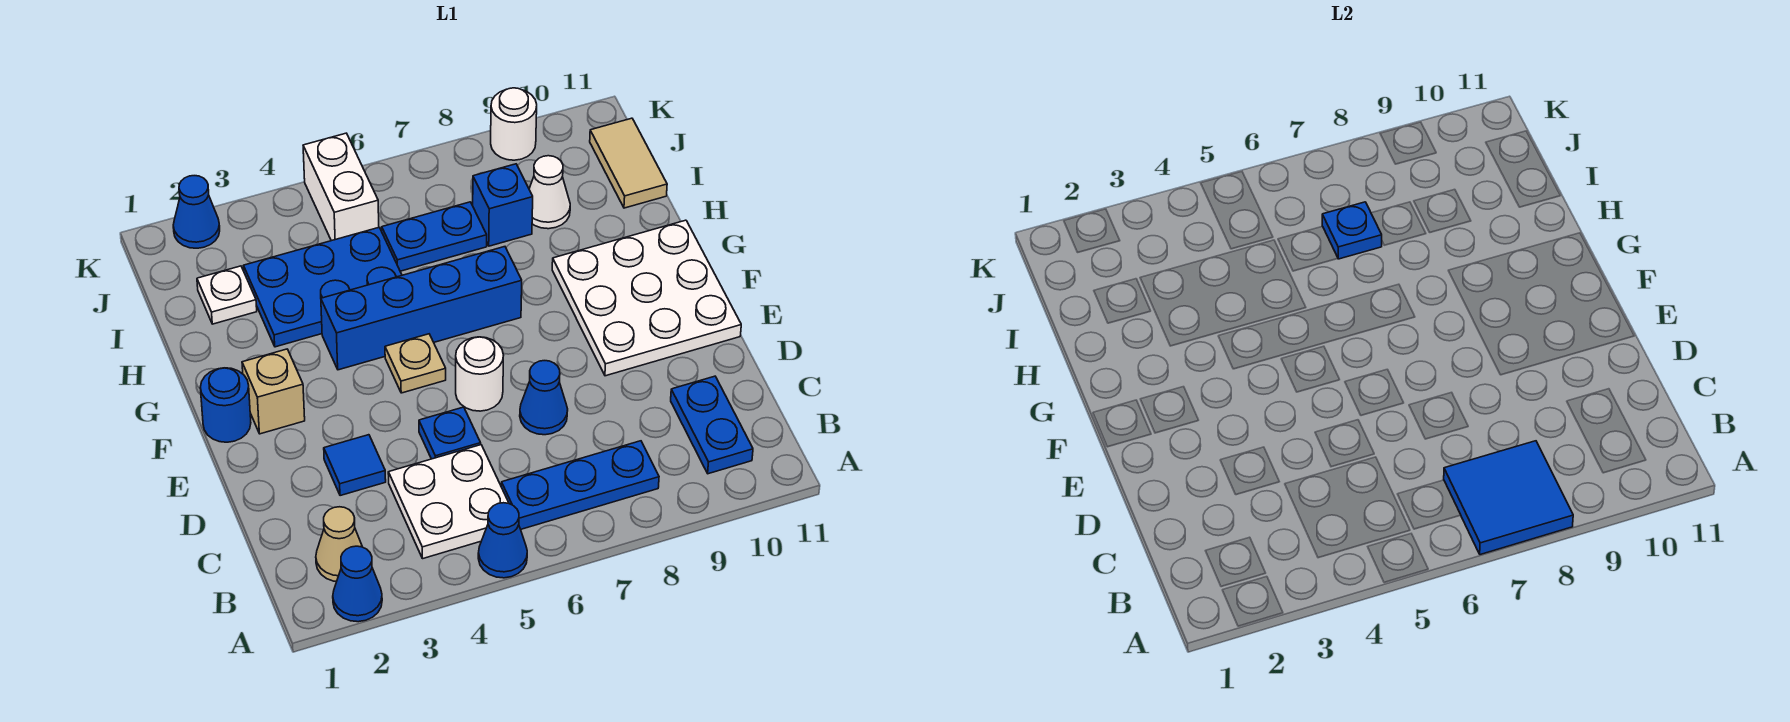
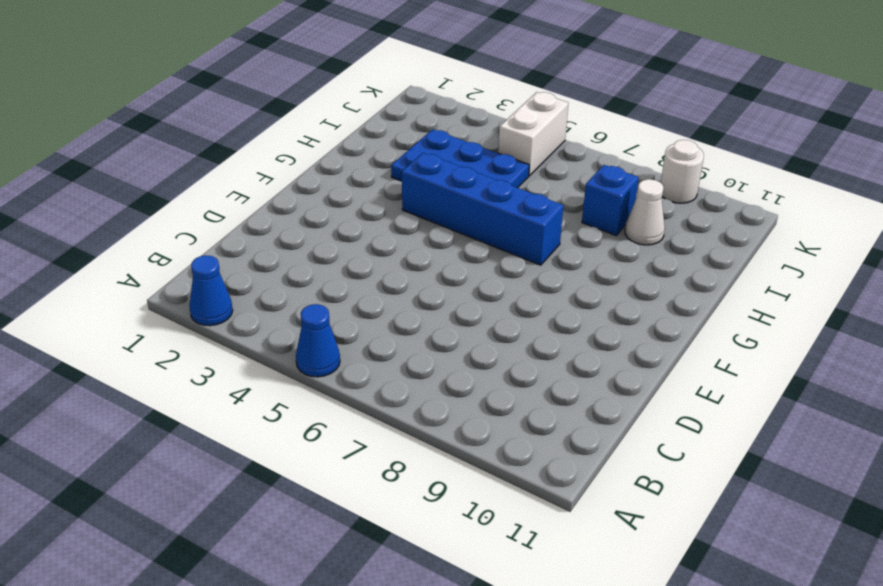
none -> tan cone B2 level 1
none -> white plate B4:C5 level 1
none -> blue plate B6:B8 level 1

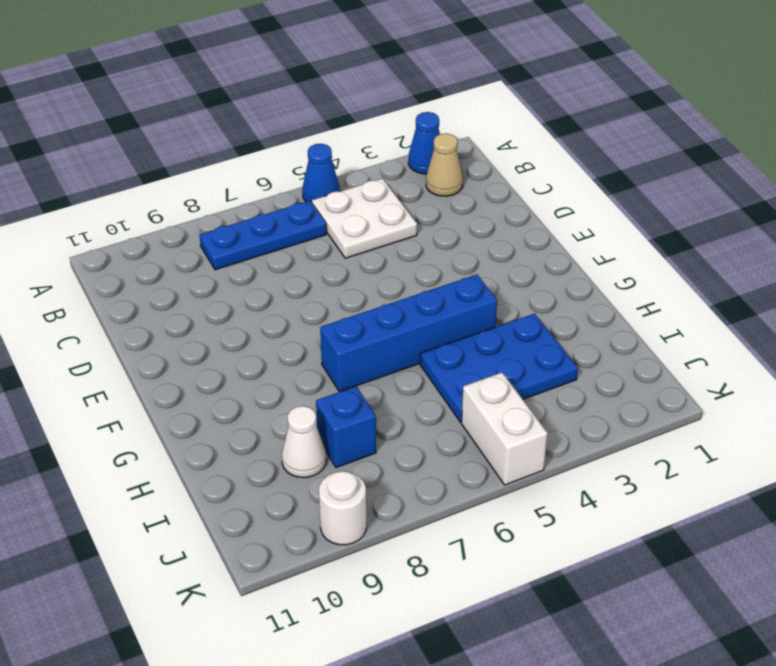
none -> blue plate B10:C10 level 1
none -> blue tile D3 level 1
none -> blue plate D5 level 1

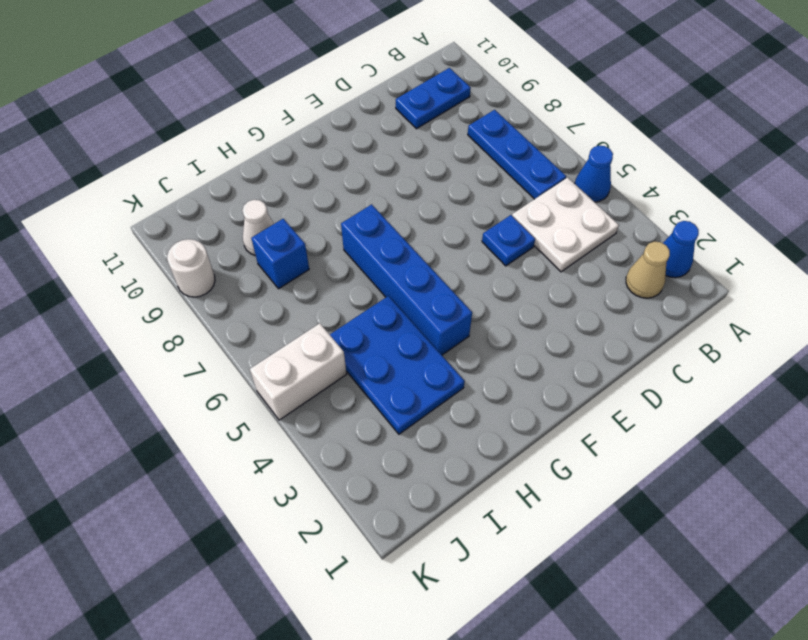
none -> blue tile D3 level 1
none -> blue cone D7 level 1
none -> white round brick E6 level 1

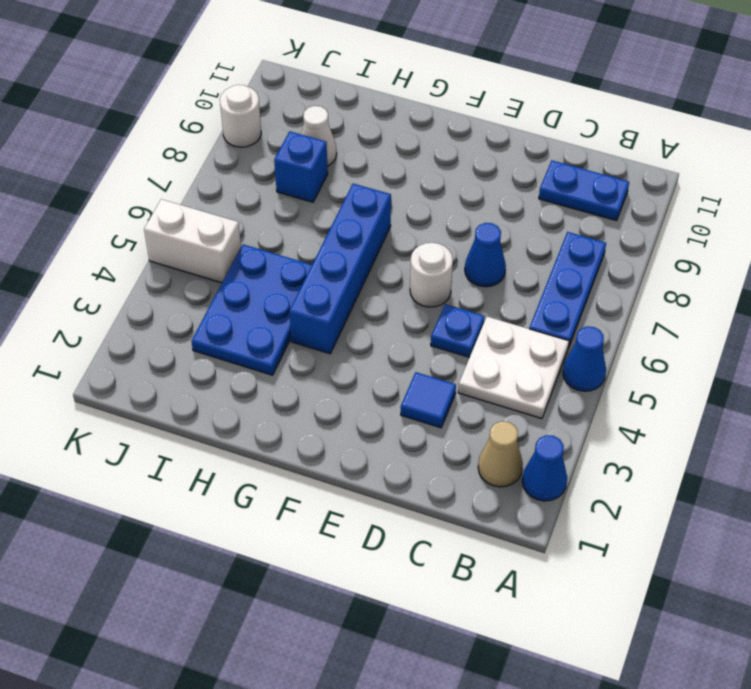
none -> white plate E9:G11 level 1
none -> blue round brick F1 level 1
none -> tan brick F2 level 1

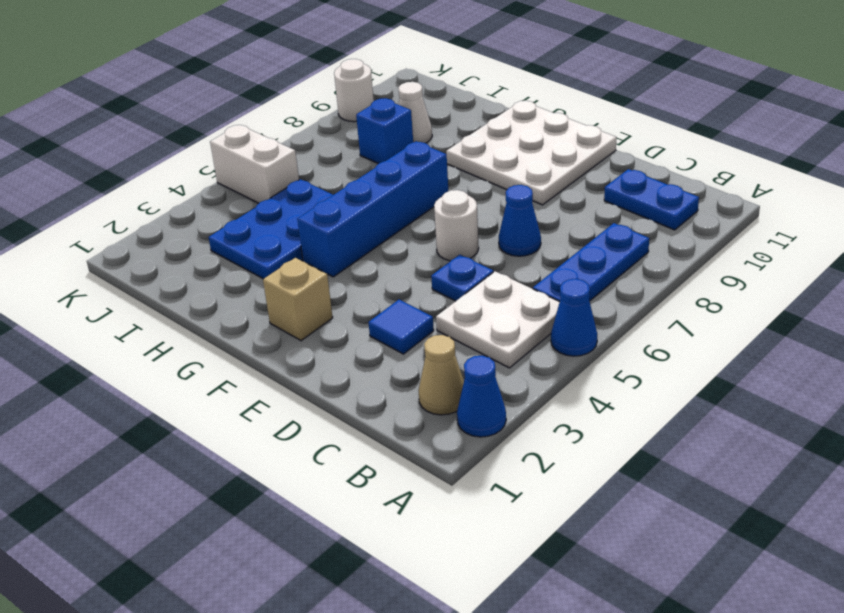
none -> blue round brick F1 level 1
none -> tan plate F5 level 1
none -> white plate I2 level 1

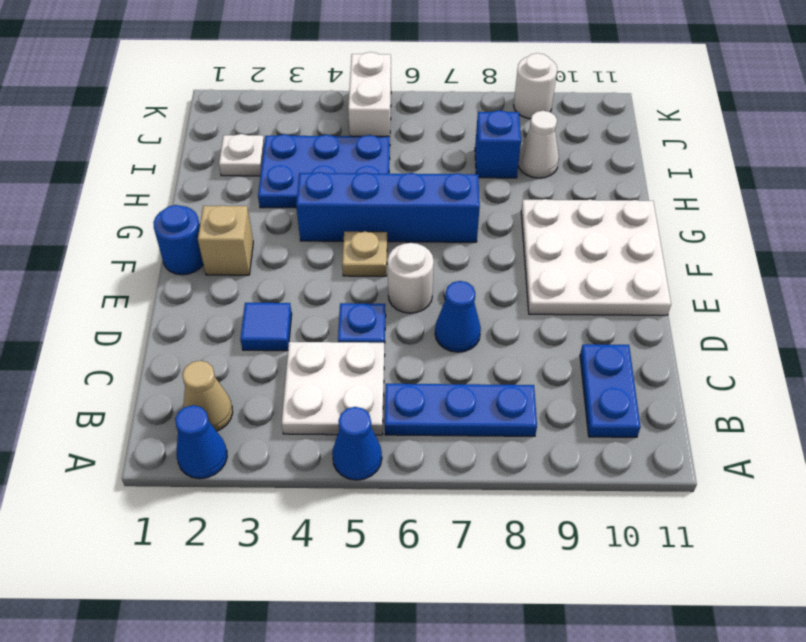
none -> blue plate I6:I7 level 1
none -> tan tile I11:J11 level 1
none -> blue cone K2 level 1

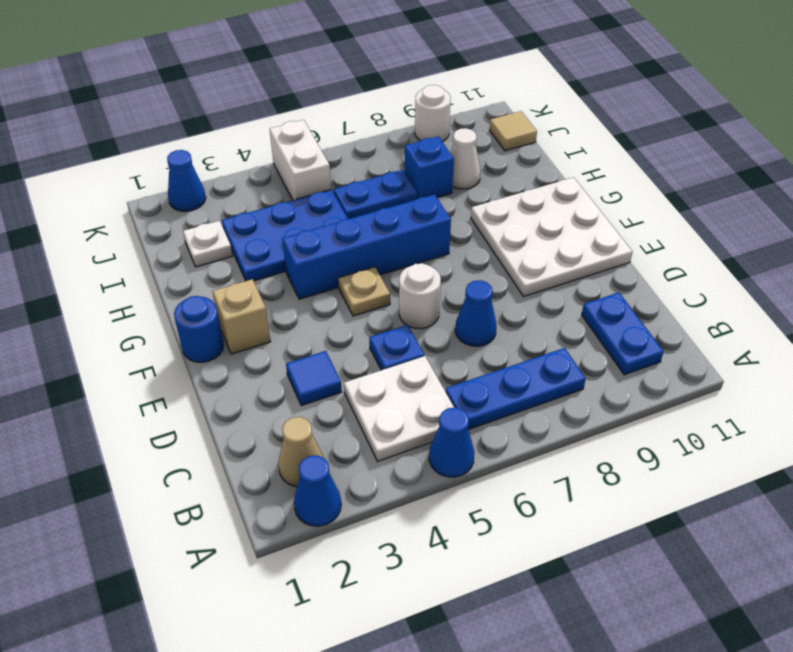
tan tile J11 level 1 -> tan tile I11:J11 level 1
none -> blue tile A7:B8 level 2
none -> blue plate I7 level 2

